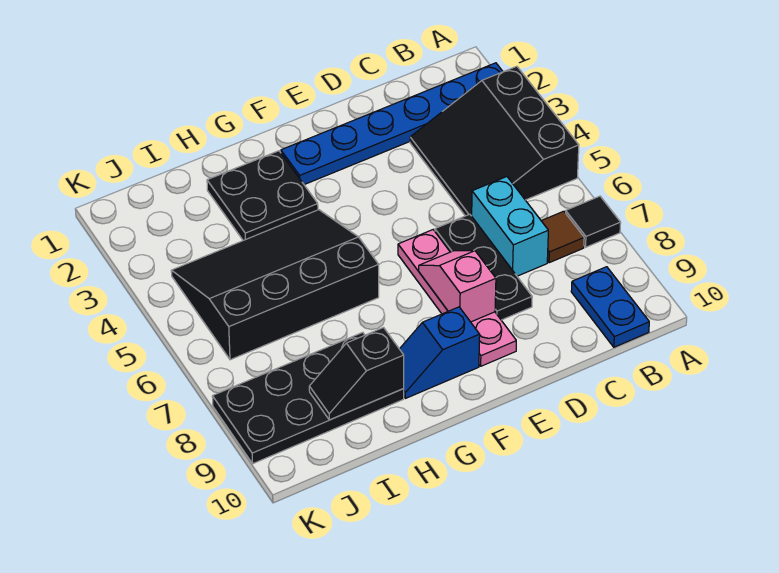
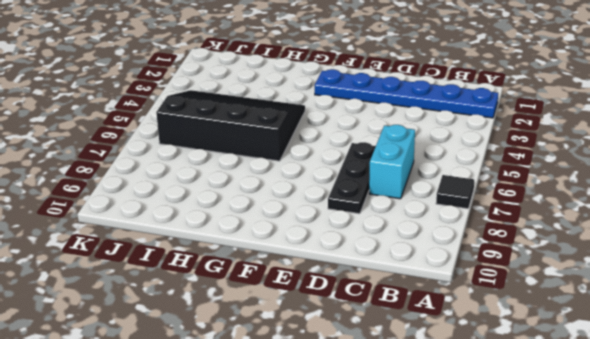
none -> black slope A3:C5 level 1 top A
none -> brown tile B7 level 1
none -> blue plate B9:B10 level 1

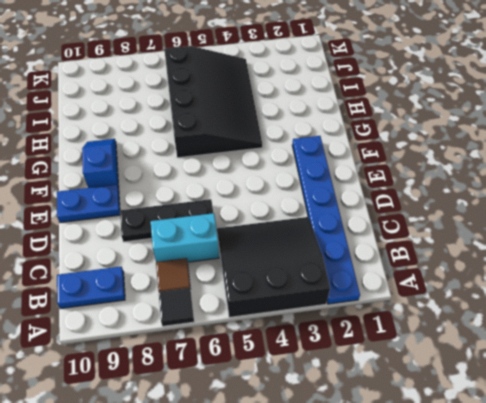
blue plate E9:E10 level 1 -> pink plate E6:E9 level 1
none -> black plate G2:H3 level 1
none -> black plate H8:K9 level 1
none -> pink slope E7:E8 level 2 top 8

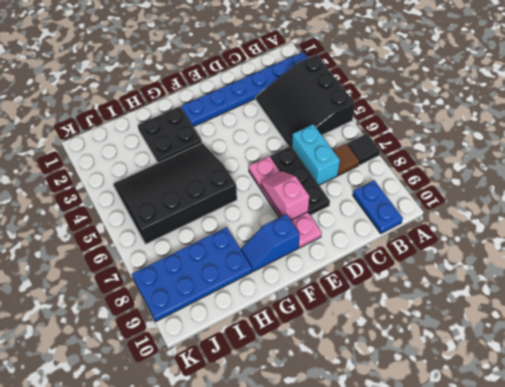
blue plate H8:K9 level 1 -> black plate H8:K9 level 1
none -> black slope H9:I9 level 2 top H

